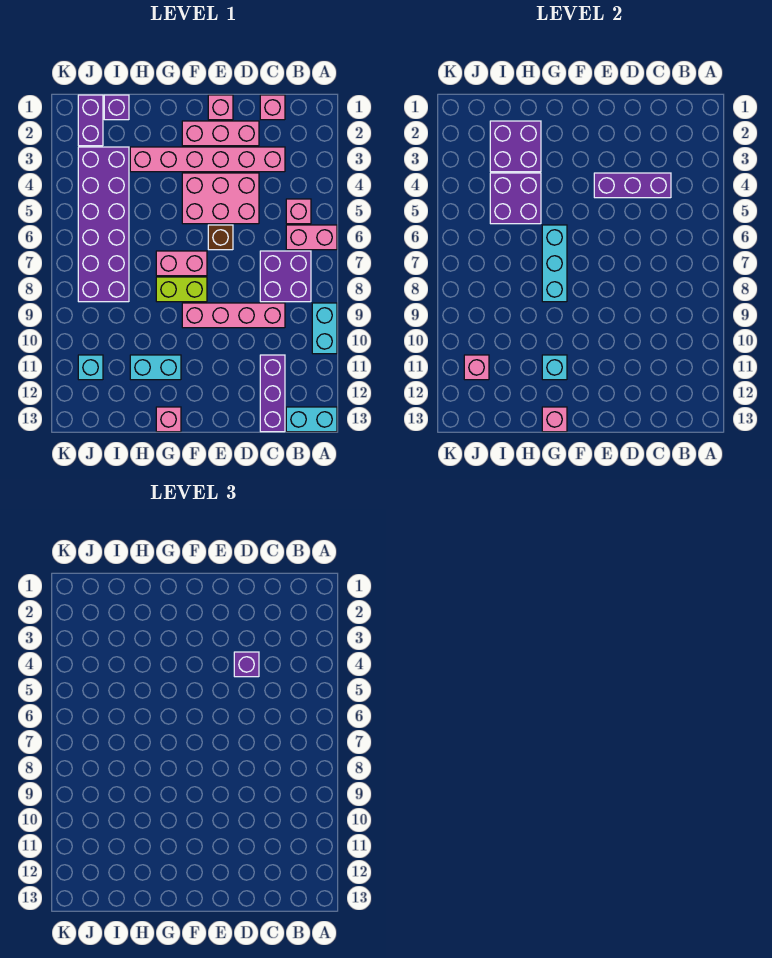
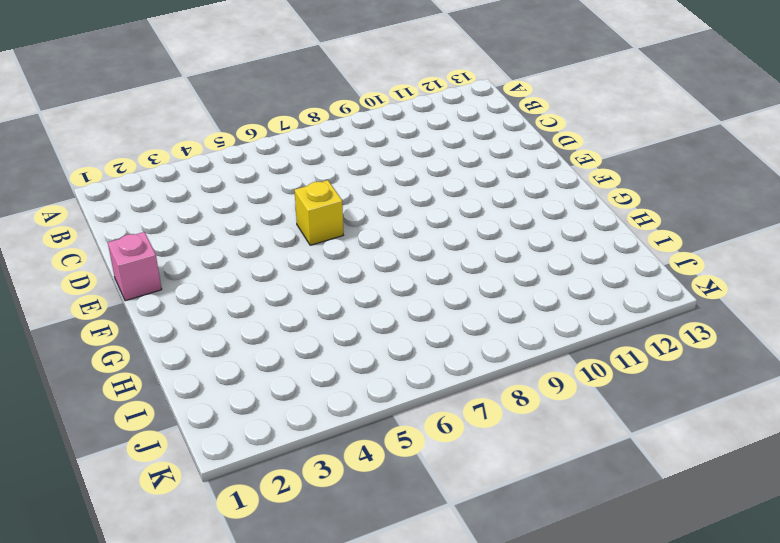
yellow brick E6 level 1 -> brown brick E6 level 1
none -> pink brick A6:B6 level 1
none -> cyan brick A9:A10 level 1
none -> cyan brick A13:B13 level 1

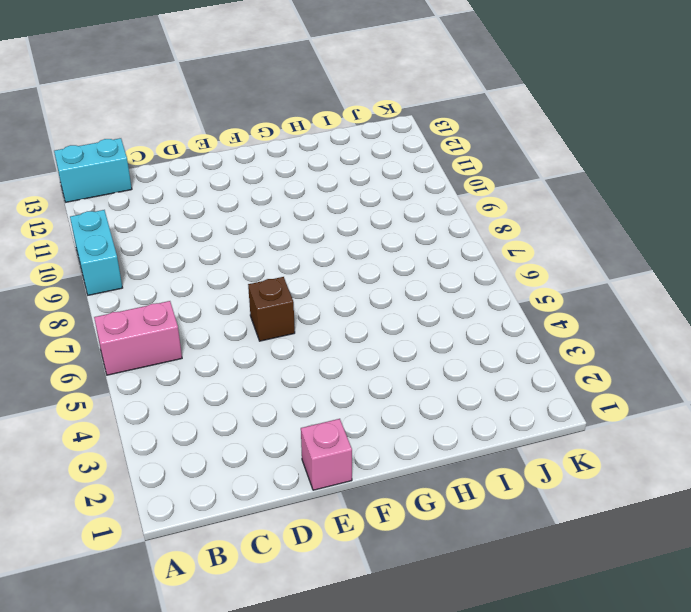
none -> pink brick B5 level 1
none -> purple brick B7:C8 level 1
none -> pink brick C1 level 1

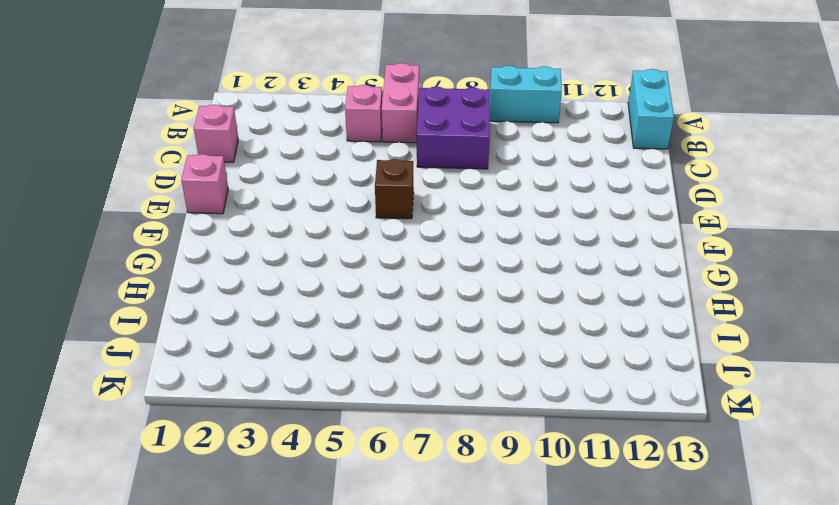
none -> pink brick C3:H3 level 1
none -> pink brick C9:F9 level 1
none -> purple brick C11:C13 level 1

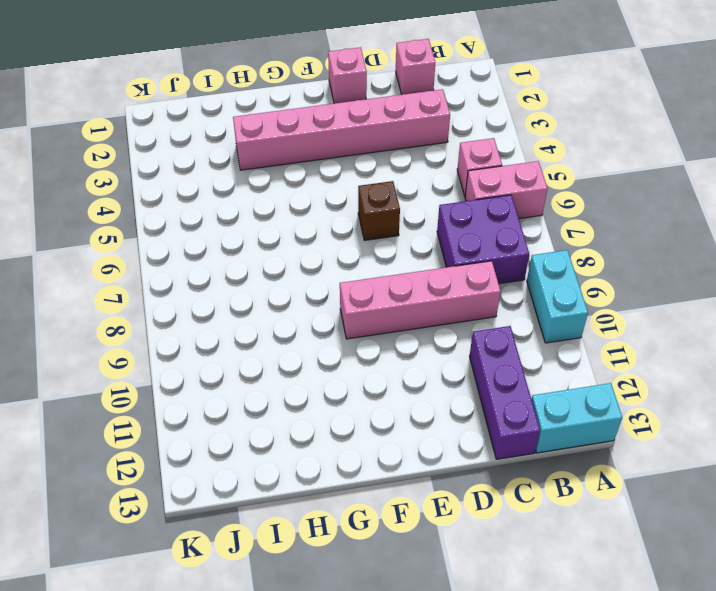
none -> pink brick D2:F2 level 1
none -> pink brick D4:F5 level 1
none -> pink brick F7:G7 level 1

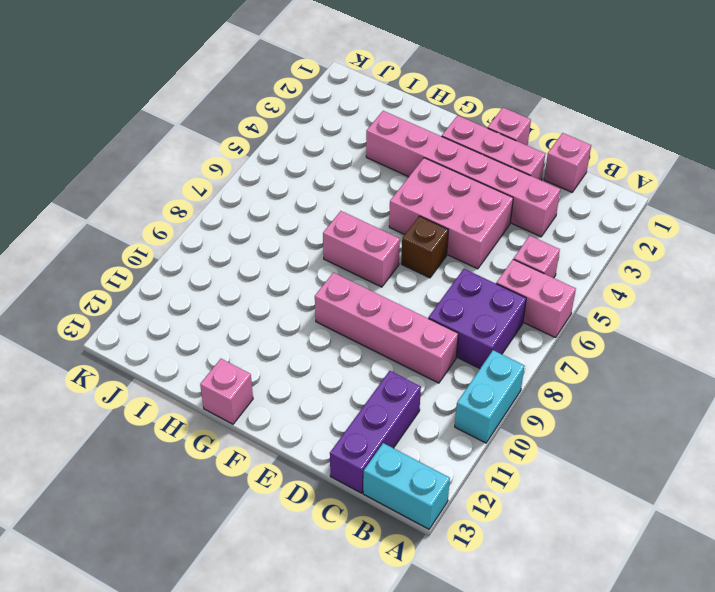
none -> lime brick F8:G8 level 1
none -> cyan brick G11:H11 level 1
none -> purple brick I1 level 1

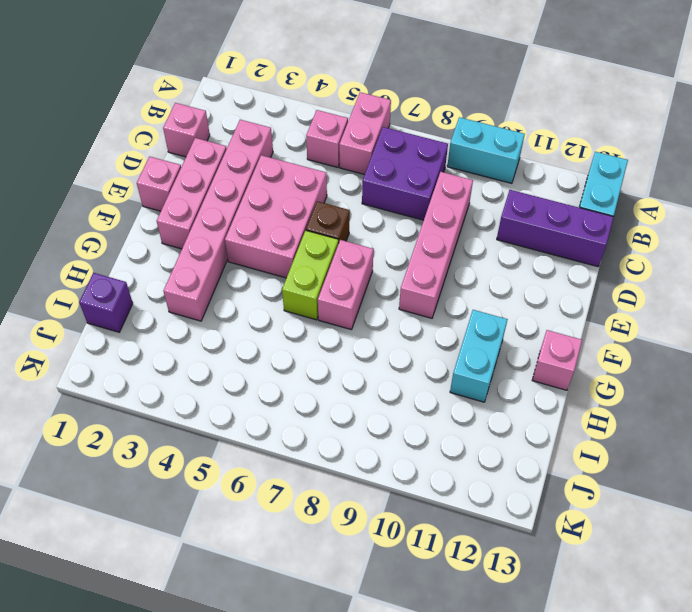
lime brick F6:G6 level 1 -> lime brick F8:G8 level 1
none -> purple brick I3:J8 level 1
none -> purple brick J1:J2 level 1
none -> cyan brick J11 level 1

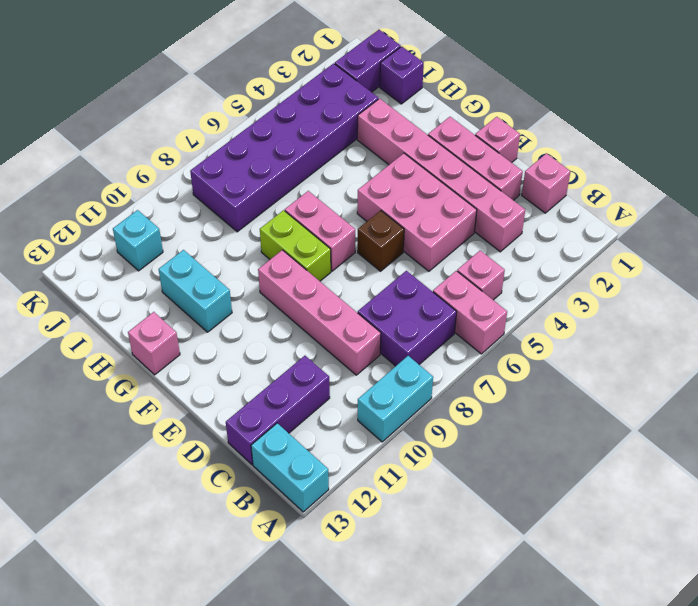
none -> purple brick C4:E4 level 2
none -> cyan brick G6:G8 level 2
none -> cyan brick G11 level 2

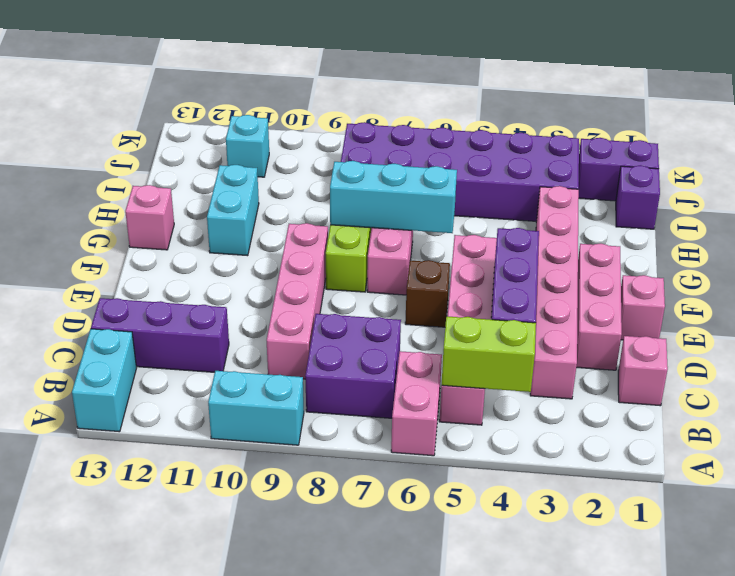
lime brick B4:B5 level 2 -> none
none -> cyan brick G11 level 2
none -> pink brick G13 level 2
none -> purple brick H2:I3 level 2

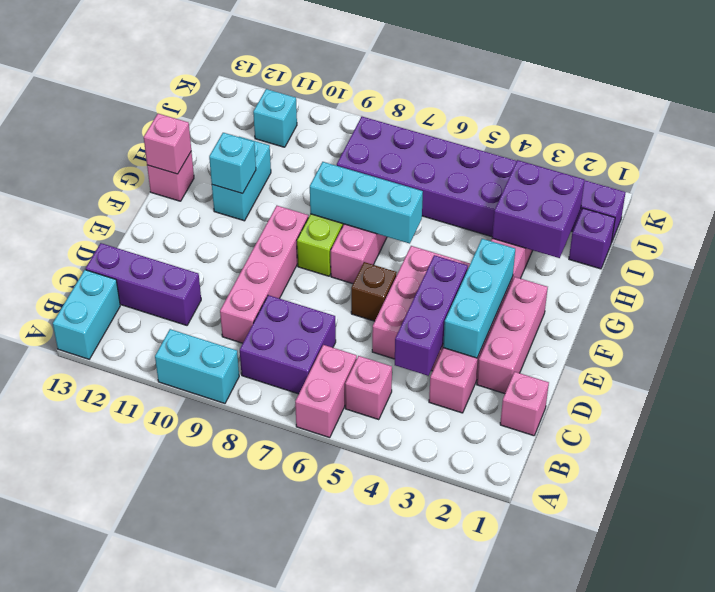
cyan brick D3:F3 level 2 -> none
none -> pink brick E1 level 1
none -> purple brick H4:I5 level 2
none -> pink brick J11 level 2

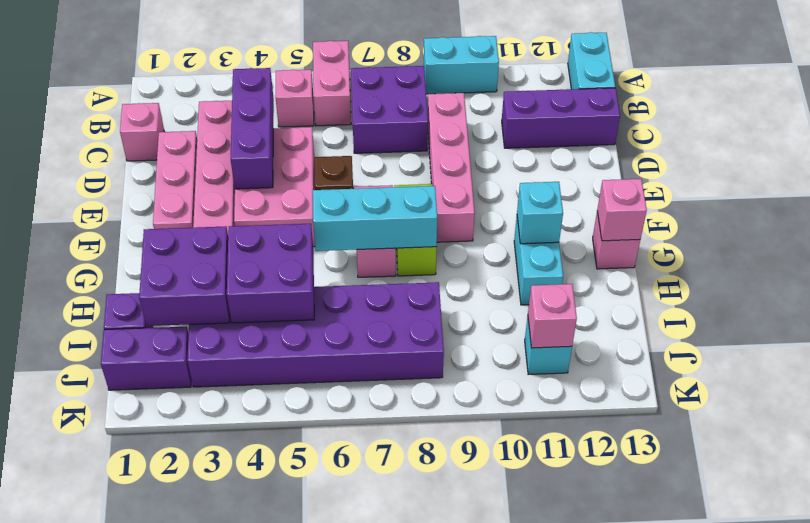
none -> pink brick E1 level 1
none -> purple brick D4 level 3

